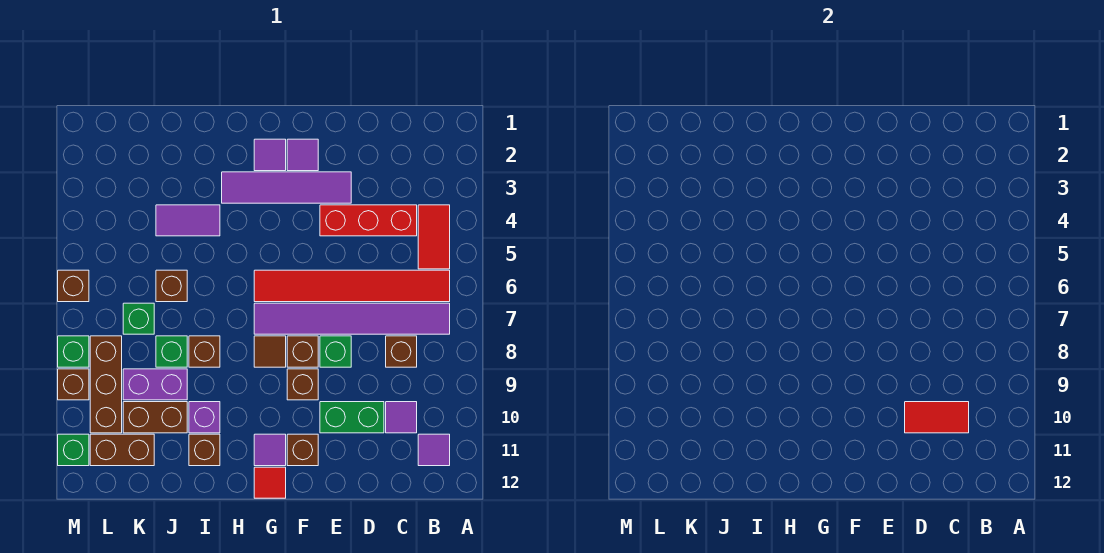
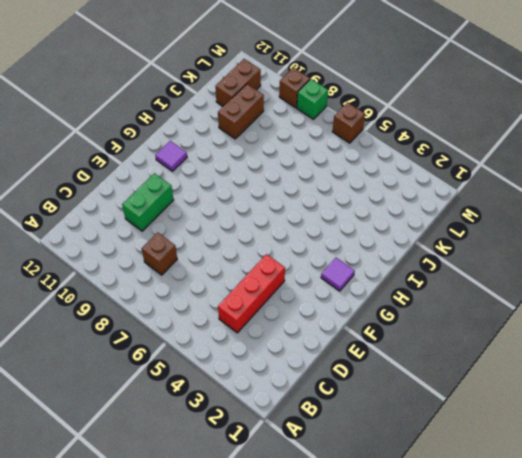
none -> red tile B4:B5 level 1
none -> red tile B6:G6 level 1
none -> purple tile B7:G7 level 1
none -> purple tile B11 level 1

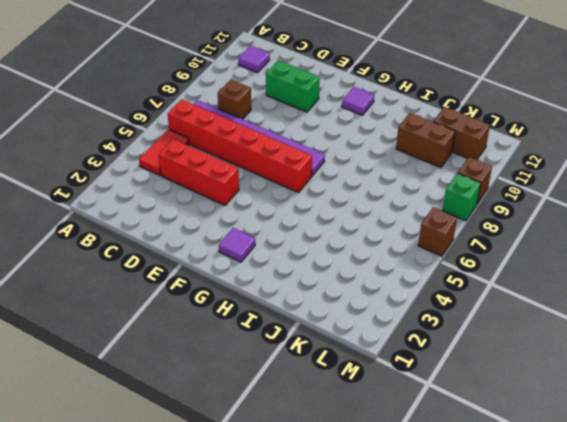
red brick B6:G6 level 1 -> red tile B6:G6 level 1
none -> purple tile C10 level 1
none -> purple tile E3:H3 level 1
none -> green brick E8 level 1
none -> purple tile F2 level 1

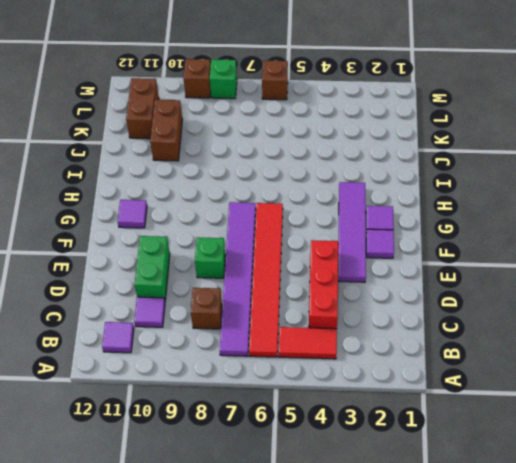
none -> brown brick F8 level 1
none -> brown brick F9 level 1
none -> brown brick F11 level 1
none -> brown tile G8 level 1

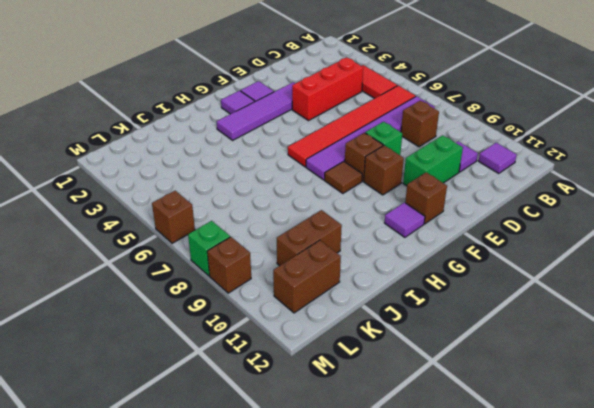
none -> red tile G12 level 1
none -> purple tile I4:J4 level 1
none -> brown brick I8 level 1
none -> purple brick I10 level 1

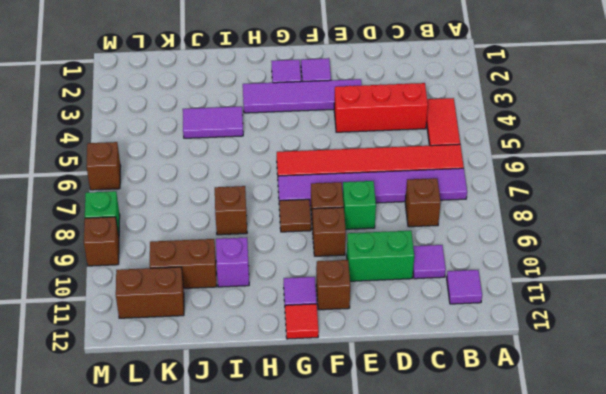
none -> brown brick I11 level 1
none -> brown brick J6 level 1
none -> green brick J8 level 1
none -> purple brick J9:K9 level 1

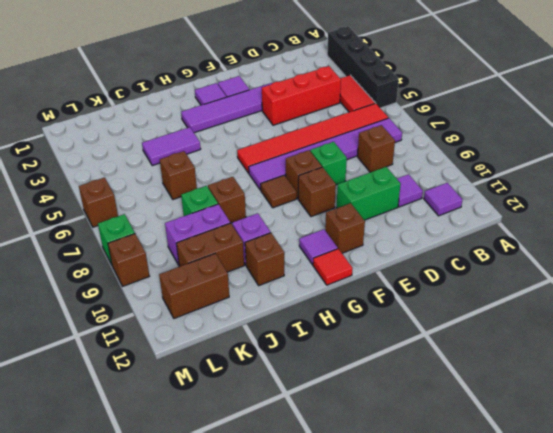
black brick A2:A5 level 1 -> none
none -> green brick K7 level 1
none -> brown brick L8:L10 level 1
none -> green brick M11 level 1
none -> red tile C10:D10 level 2

